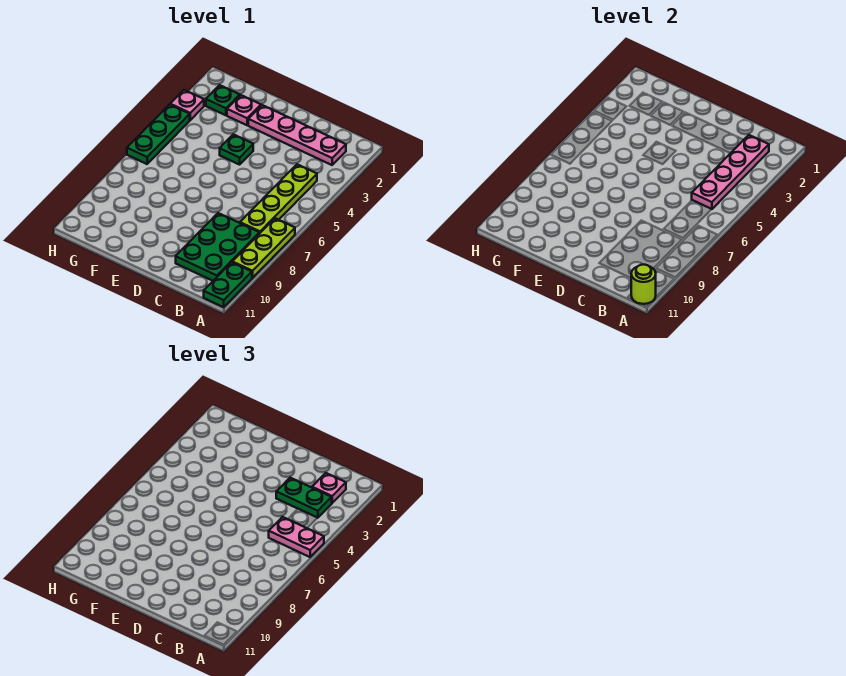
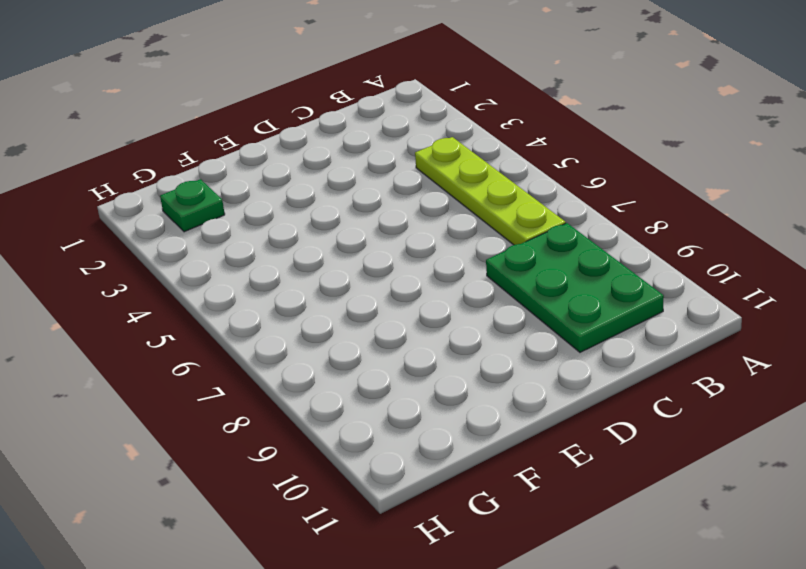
none -> lime plate A7:A9 level 1
none -> green plate A10:A11 level 1
none -> pink plate B2:E2 level 1

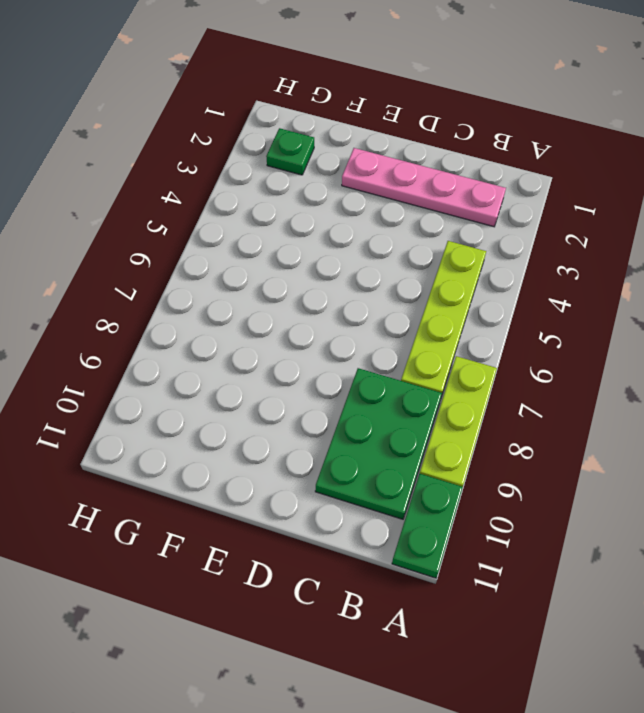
none -> green plate E4 level 1
none -> pink plate F2 level 1
none -> pink plate H3 level 1

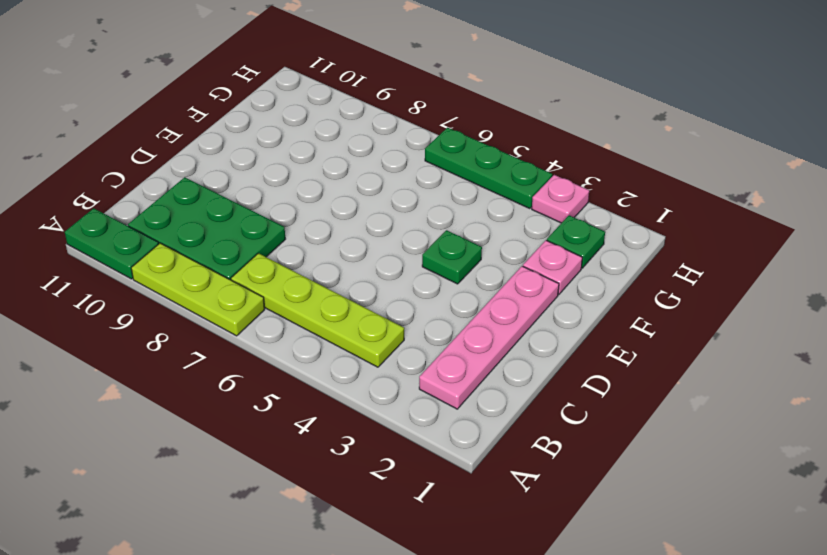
none -> lime round brick A11 level 2
none -> pink plate B2:B5 level 2
none -> pink plate A5:B5 level 3

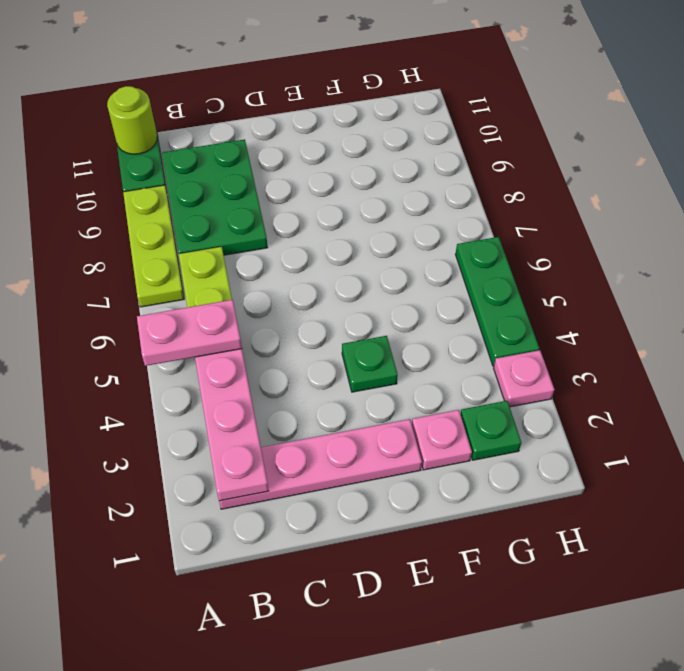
none -> pink plate B2 level 3
none -> green plate B3:C3 level 3

